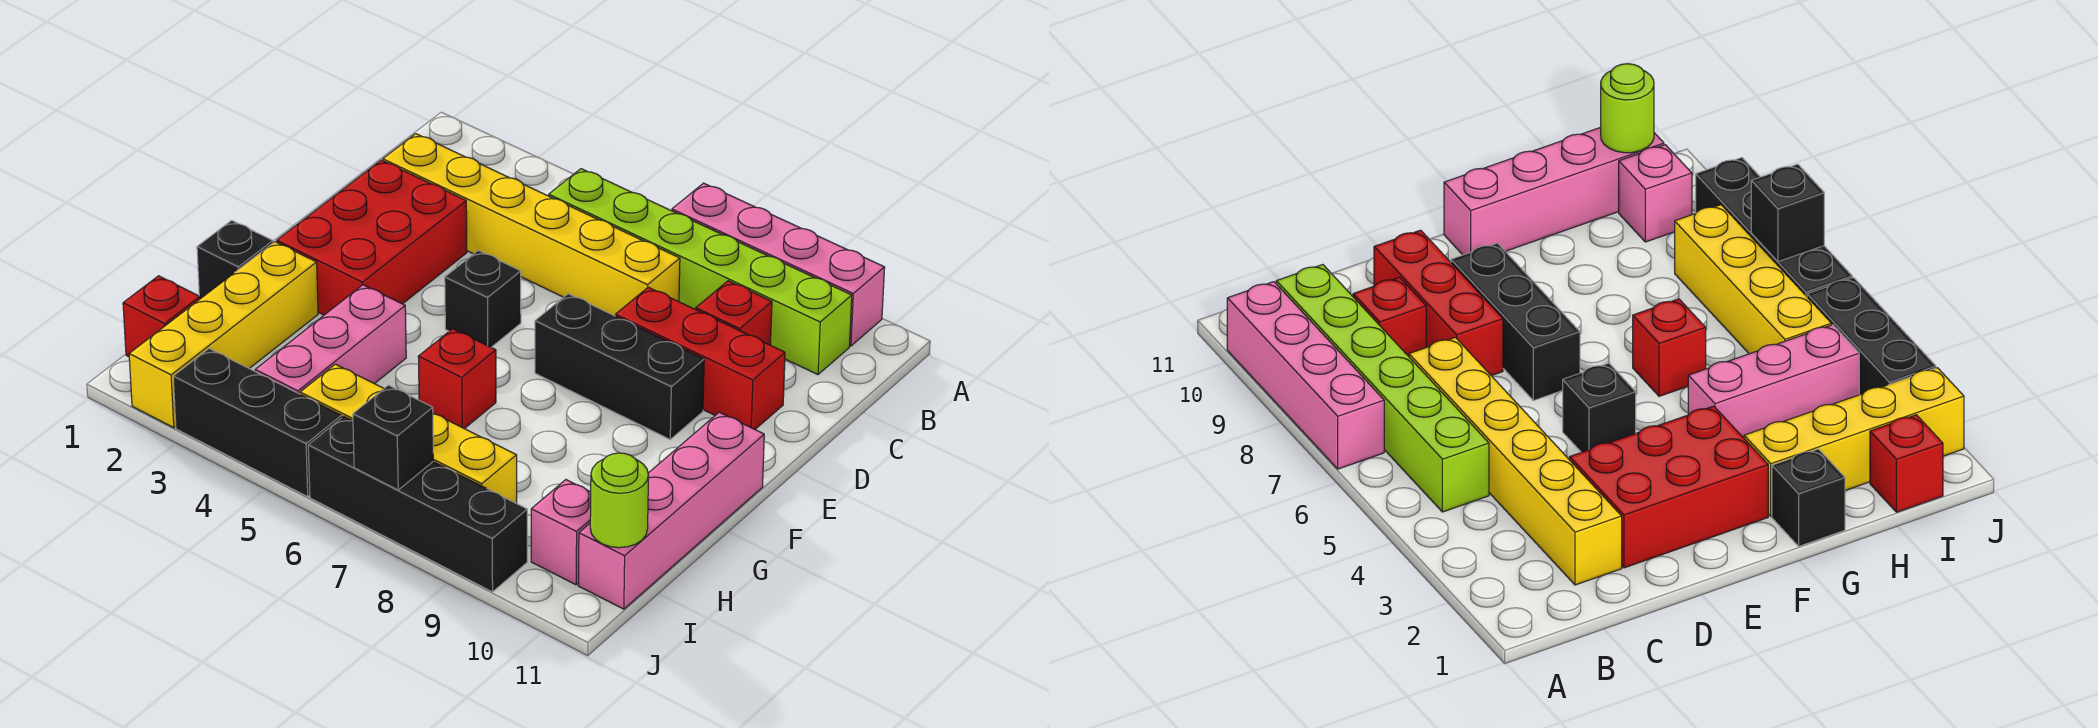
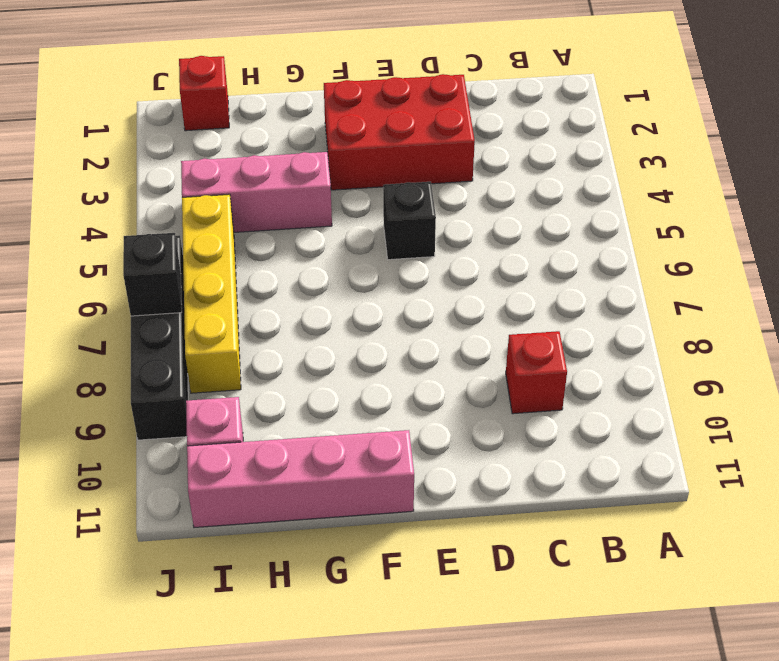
none -> pink brick A7:A10 level 1
none -> lime brick B5:B10 level 1
none -> yellow brick C2:C7 level 1

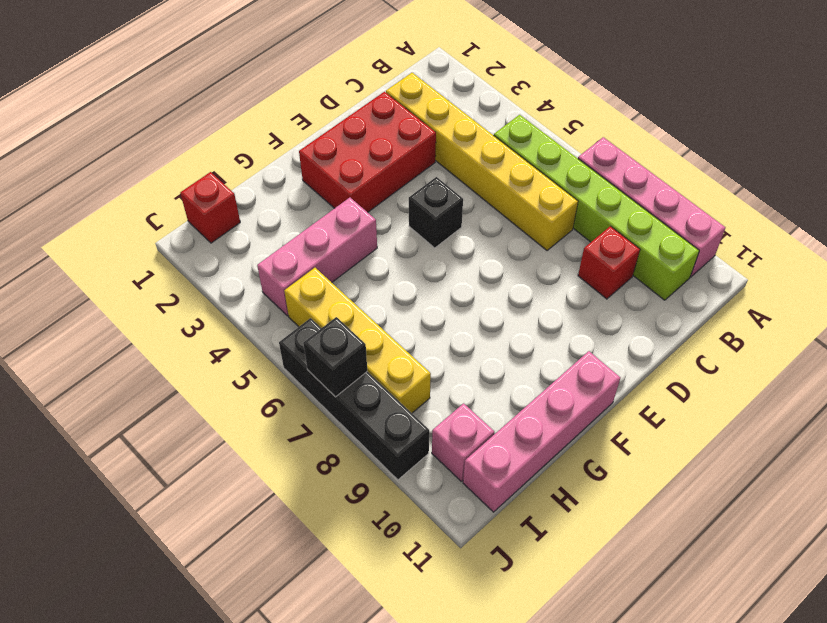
none -> red brick D8:D10 level 1
none -> black brick E7:E9 level 1
none -> black brick G1 level 1

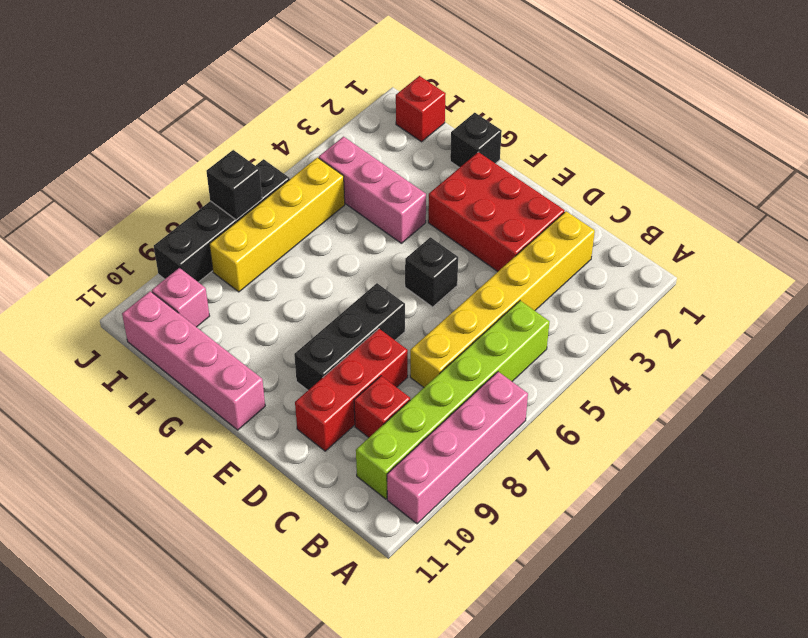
none -> yellow brick G2:J2 level 1
none -> red brick G6 level 1
none -> black brick J3:J5 level 1

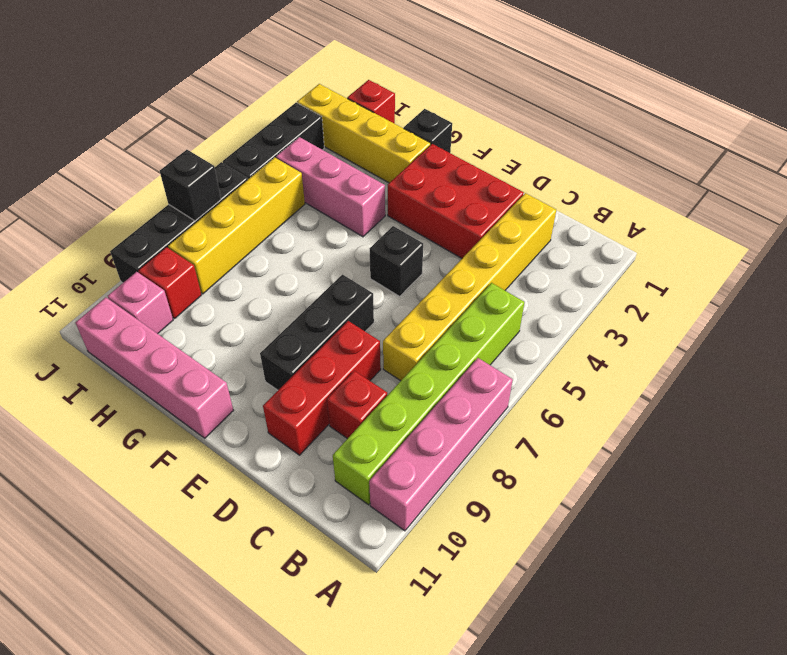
red brick I9 level 1 -> red brick G6 level 1
none -> lime round brick I11 level 2

